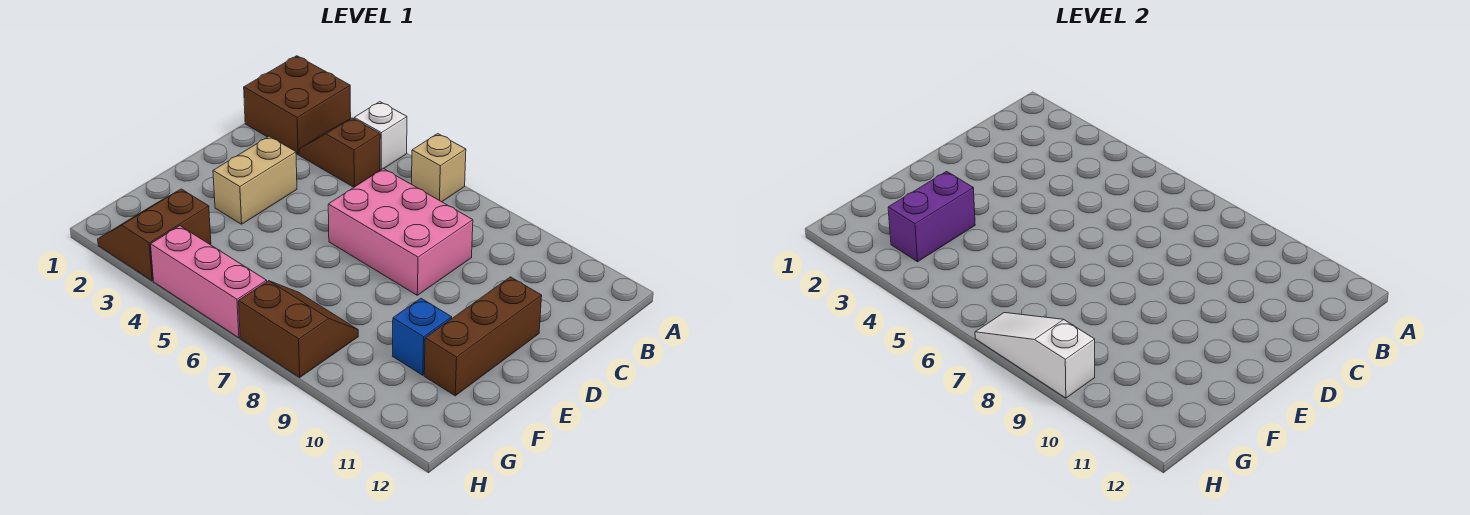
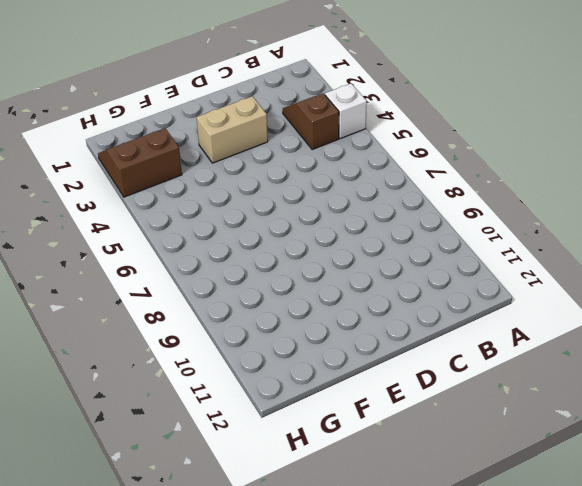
none -> brown brick A1:B2 level 1
none -> tan brick A6 level 1
none -> pink brick C6:D8 level 1

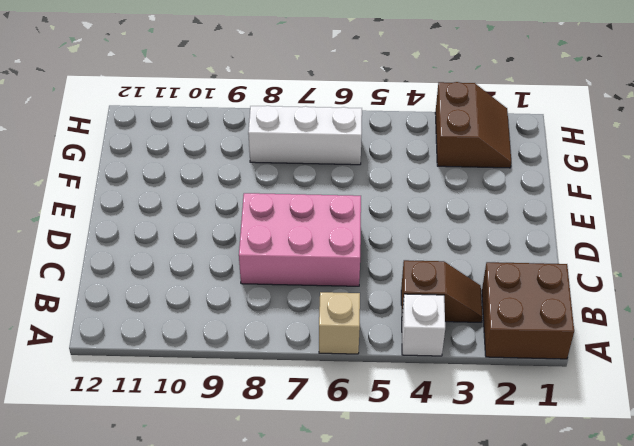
white brick G6:G8 level 1 -> brown slope G7:H8 level 1 top H
none -> tan brick D3:E3 level 1
none -> brown brick D11:F11 level 1
none -> blue brick F10 level 1

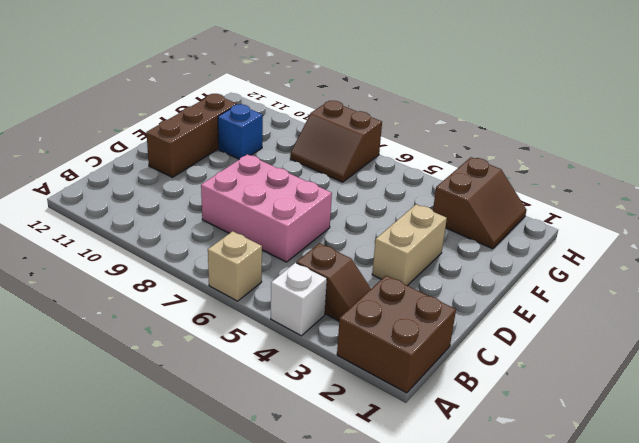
none -> pink brick H4:H6 level 1
none -> purple brick F3:G3 level 2
none -> white slope H7:H9 level 2 top 9

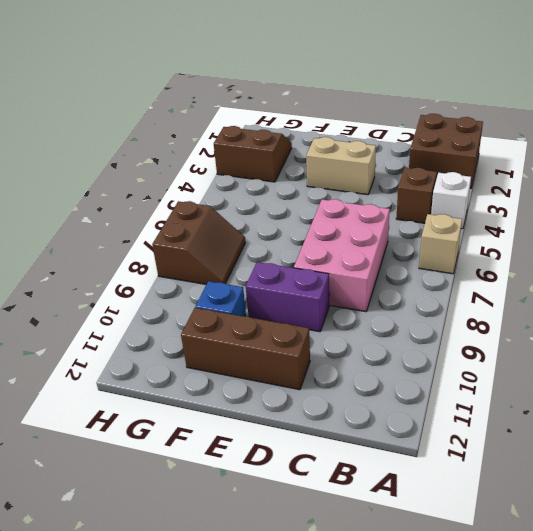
purple brick D9:E9 level 1 -> purple brick F3:G3 level 2
none -> pink brick H4:H6 level 1
none -> white slope H7:H9 level 2 top 9

